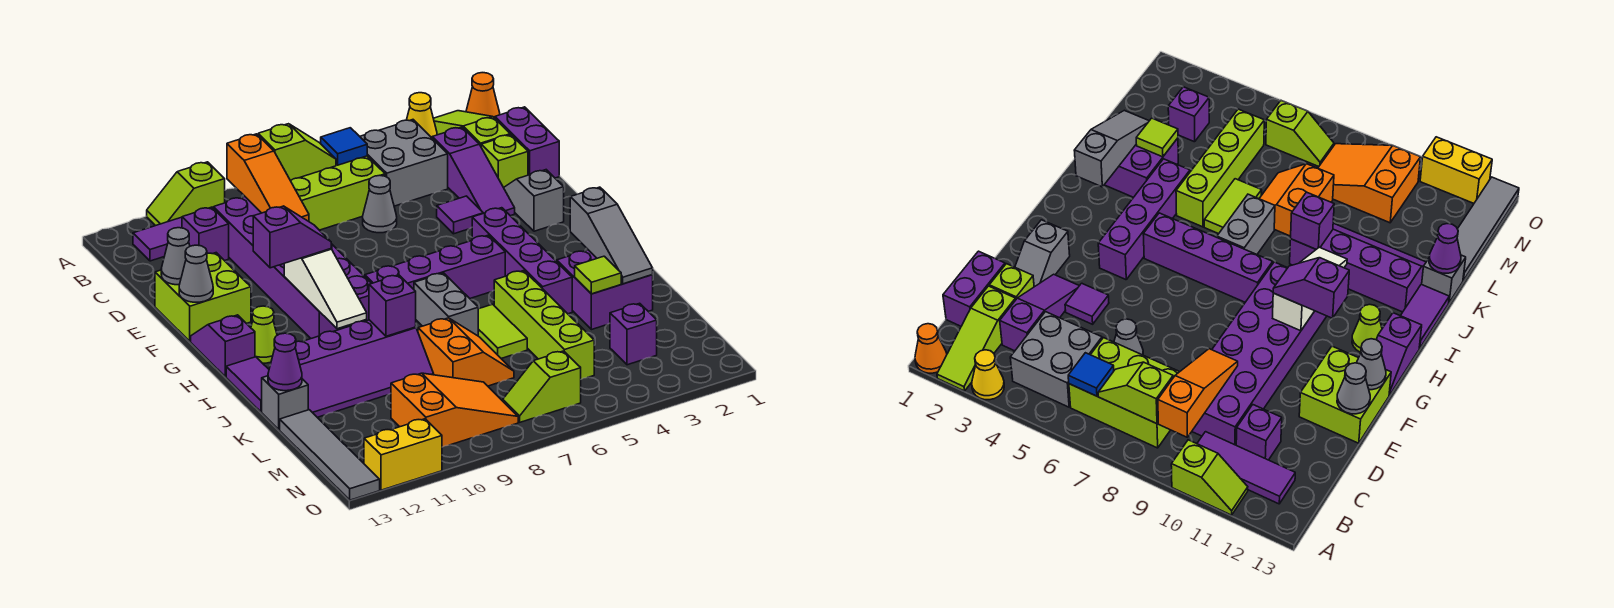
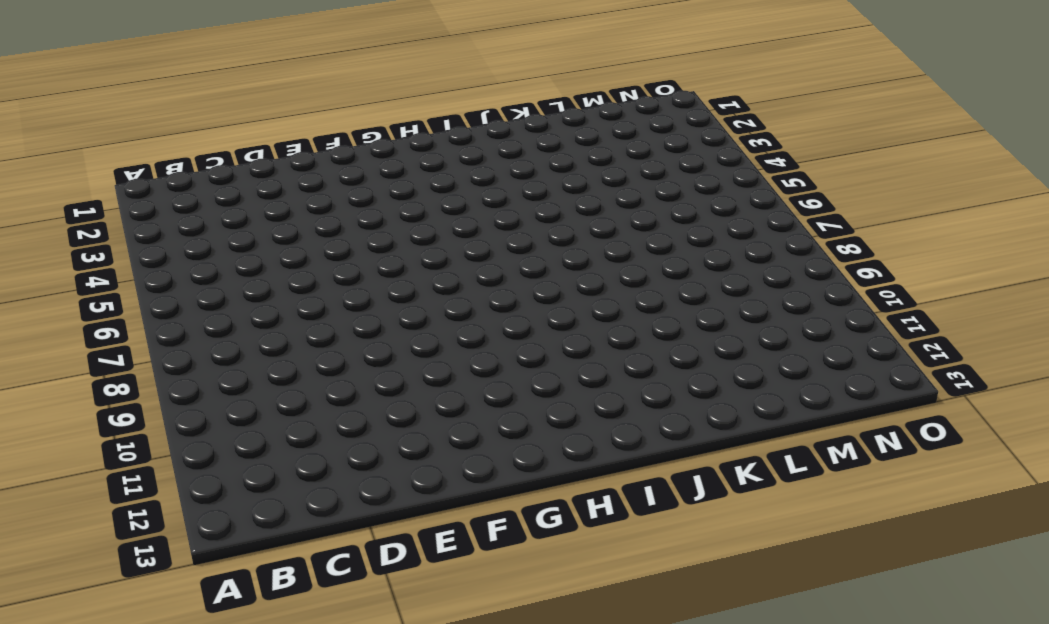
none -> orange cone A1 level 1
none -> lime slope A2:C2 level 1 top C
none -> yellow cone A3 level 1
none -> lime slope A10:A11 level 1 top 10

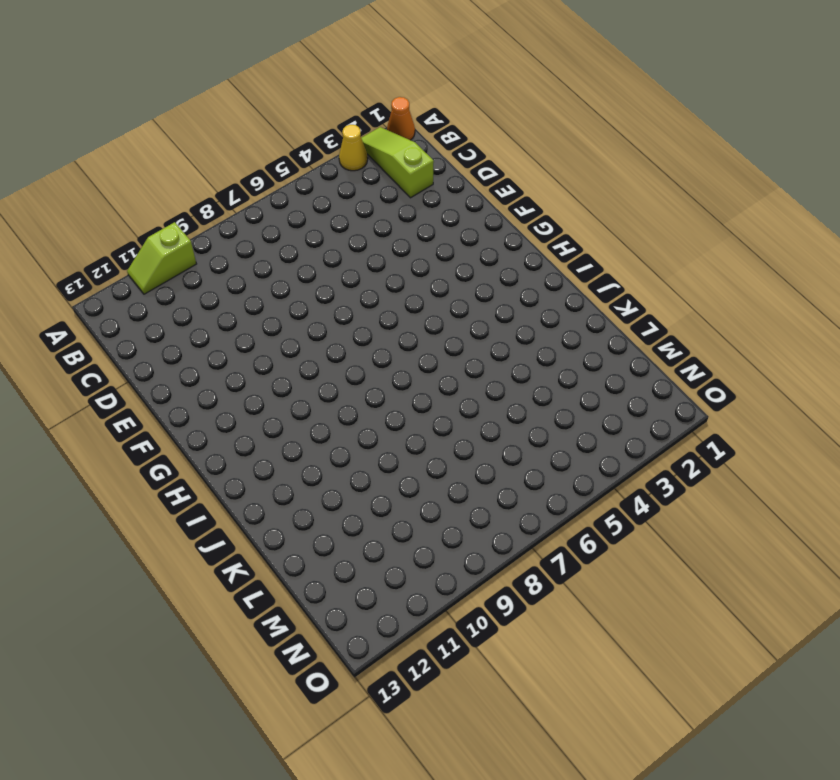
none -> grey brick B4:C5 level 1
none -> lime brick B6:C8 level 1
none -> purple tile B10:B12 level 1
none -> purple brick C1:D1 level 1

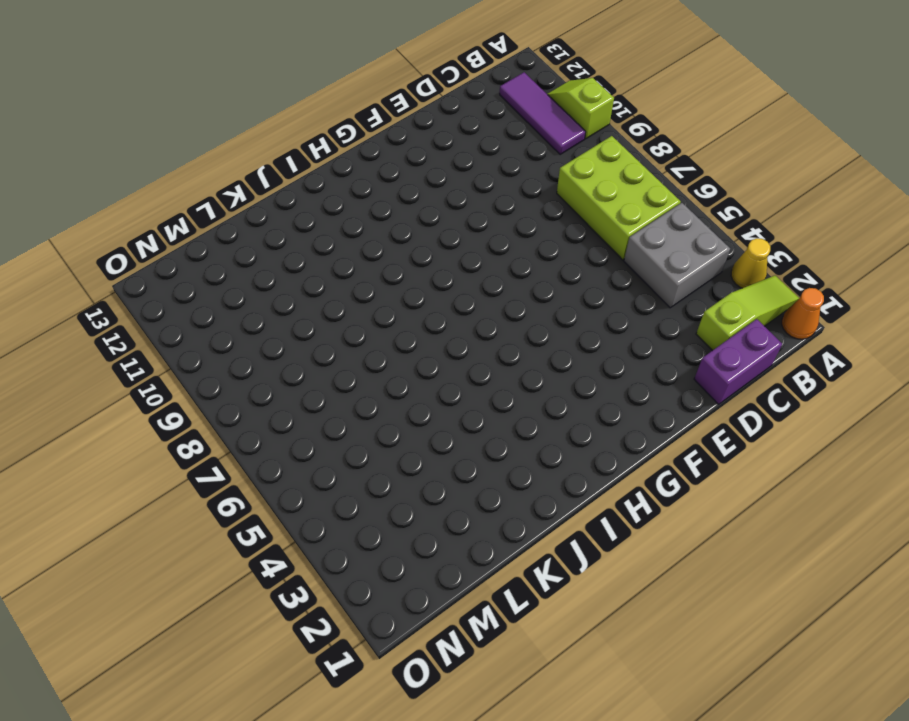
none -> purple slope C3:E3 level 1 top C
none -> purple brick C9:H10 level 1
none -> purple brick C11 level 1
none -> lime brick D2 level 1

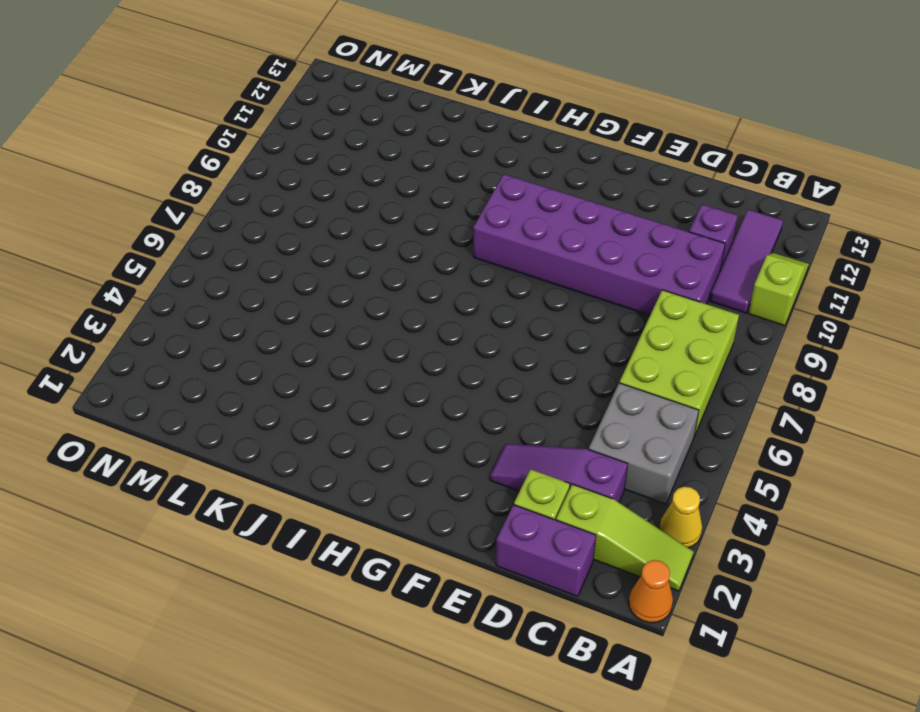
none -> grey cone D6 level 1
none -> grey slope E2:F2 level 1 top F
none -> purple tile E4 level 1
none -> lime brick E12:F13 level 1

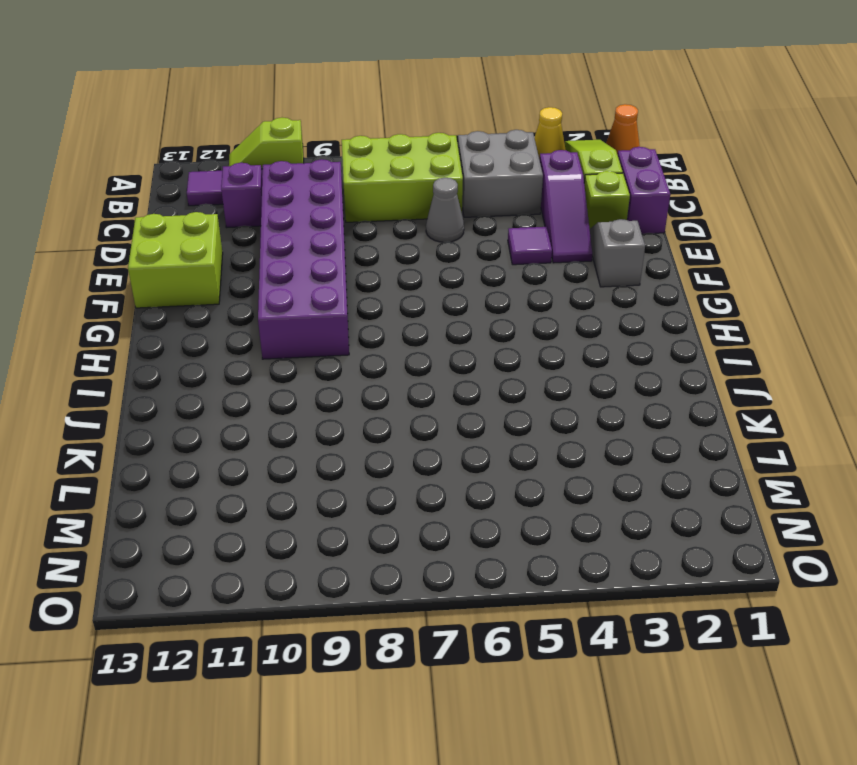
none -> purple brick G4:J4 level 1
none -> purple slope G13:H13 level 1 top H
none -> purple brick H5:H8 level 1
none -> lime cone H12 level 1

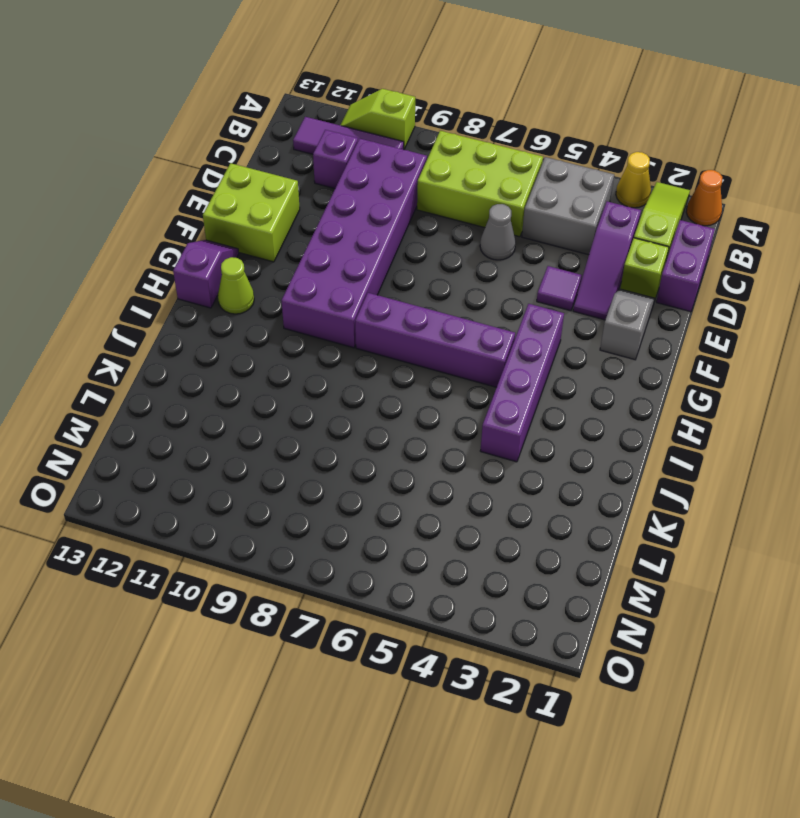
none -> grey brick I7:J7 level 1
none -> purple tile I13:J13 level 1
none -> purple brick J2:K3 level 1
none -> lime brick J5:M5 level 1

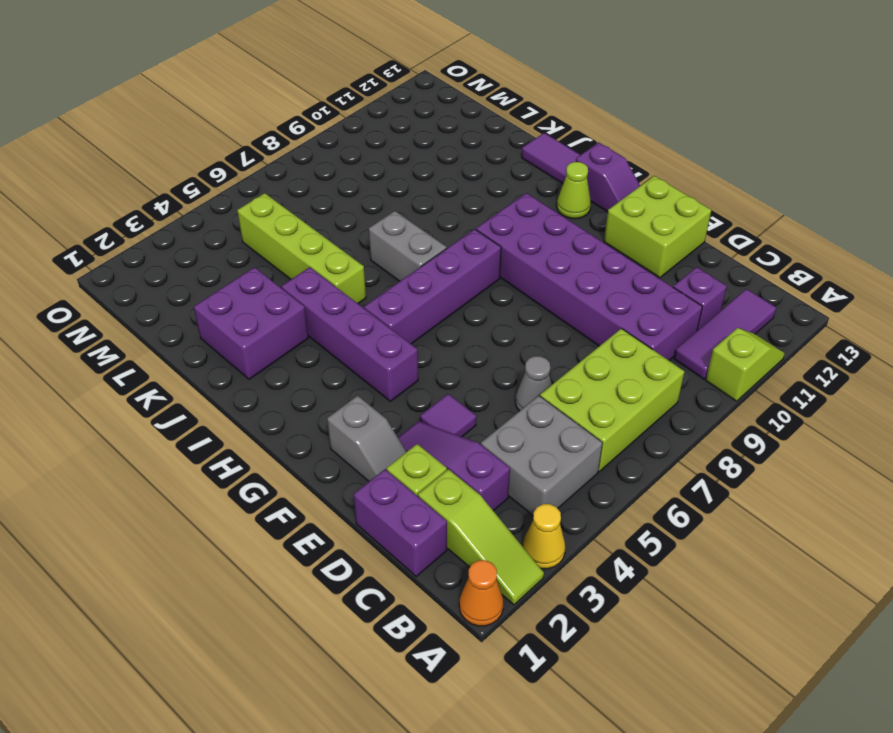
none -> lime tile J6:K6 level 1
none -> purple slope J9:K12 level 1 top J
none -> orange slope K7:L8 level 1 top 8
none -> grey brick K13 level 1

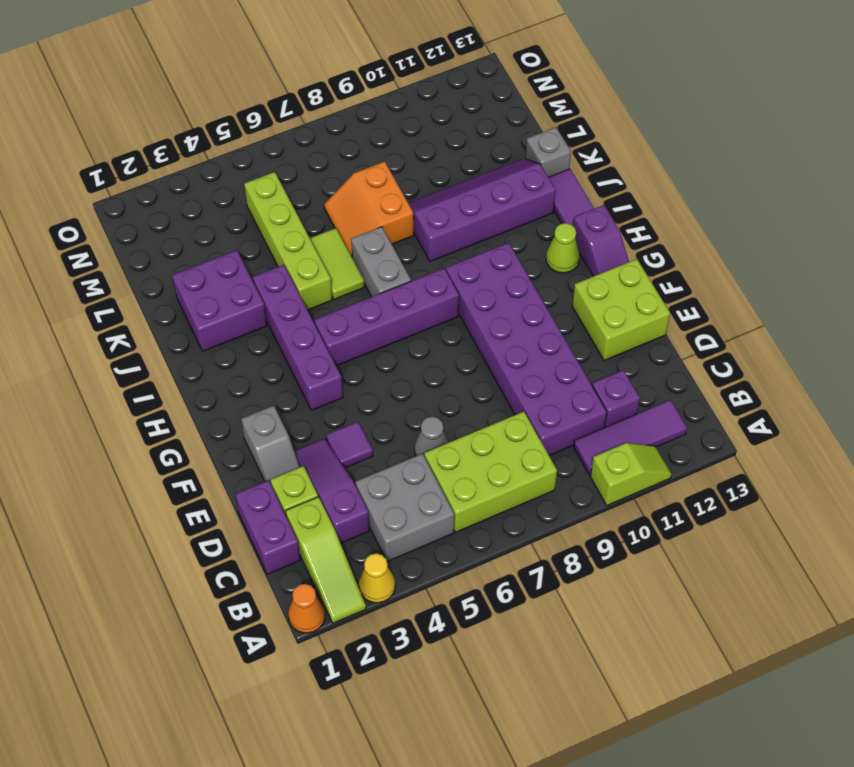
none -> grey tile L13:O13 level 1
none -> purple brick M3 level 1
none -> orange slope M8:N10 level 1 top 10
none -> lime slope N6:N7 level 1 top 6

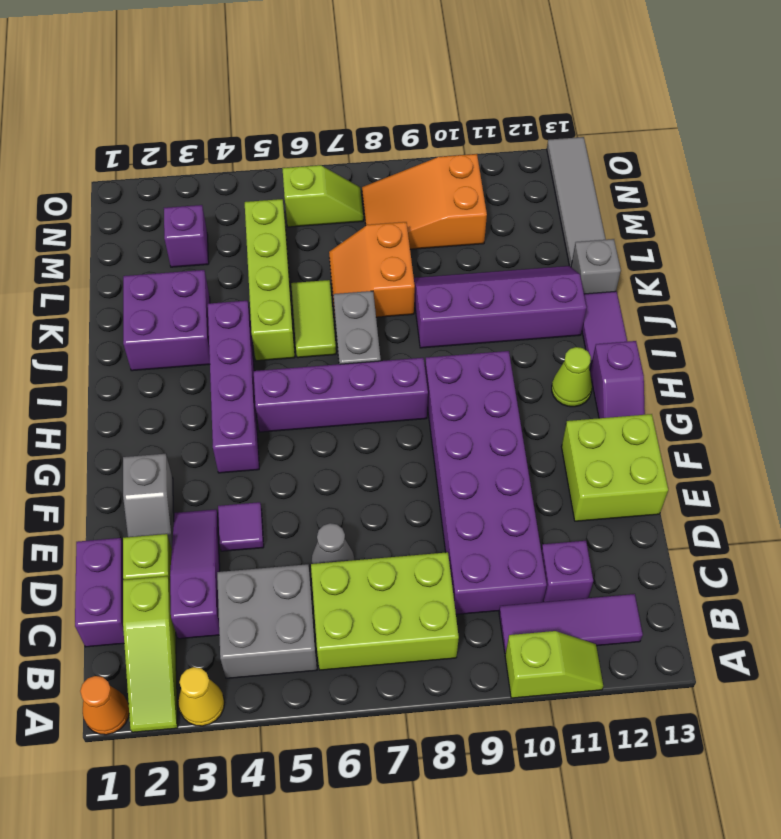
none -> yellow brick O11:O12 level 1
none -> blue tile B6 level 2
none -> lime slope B7:B8 level 2 top 8
none -> orange slope B9:D9 level 2 top B

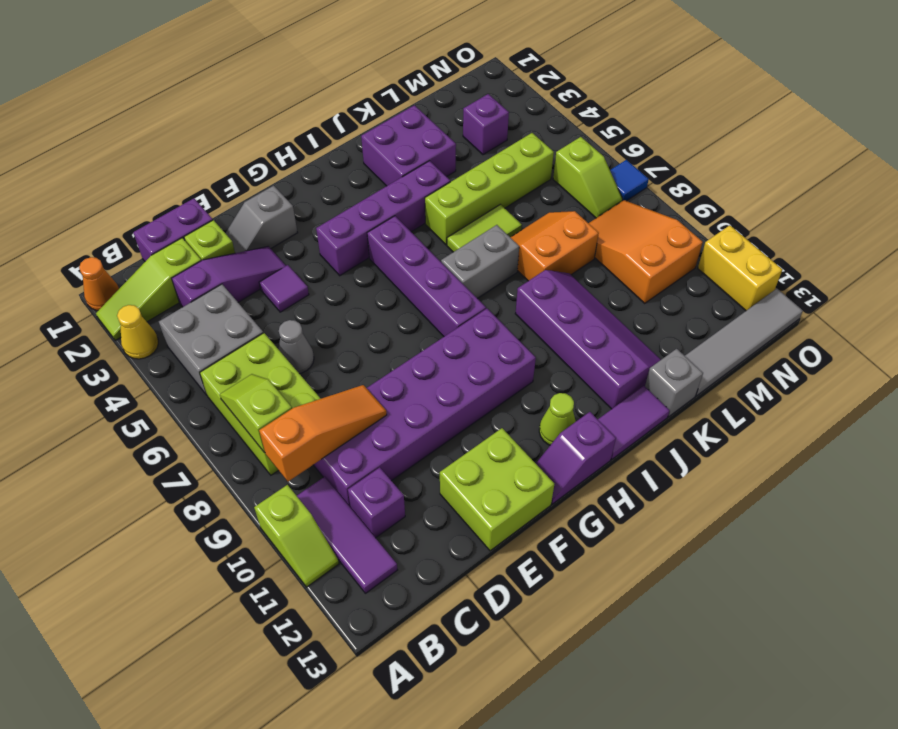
blue tile O7 level 1 -> blue tile B6 level 2
none -> grey cone E13 level 2
none -> grey cone F13 level 2
none -> white slope G10:I10 level 2 top G
none -> grey slope I2:K2 level 2 top I

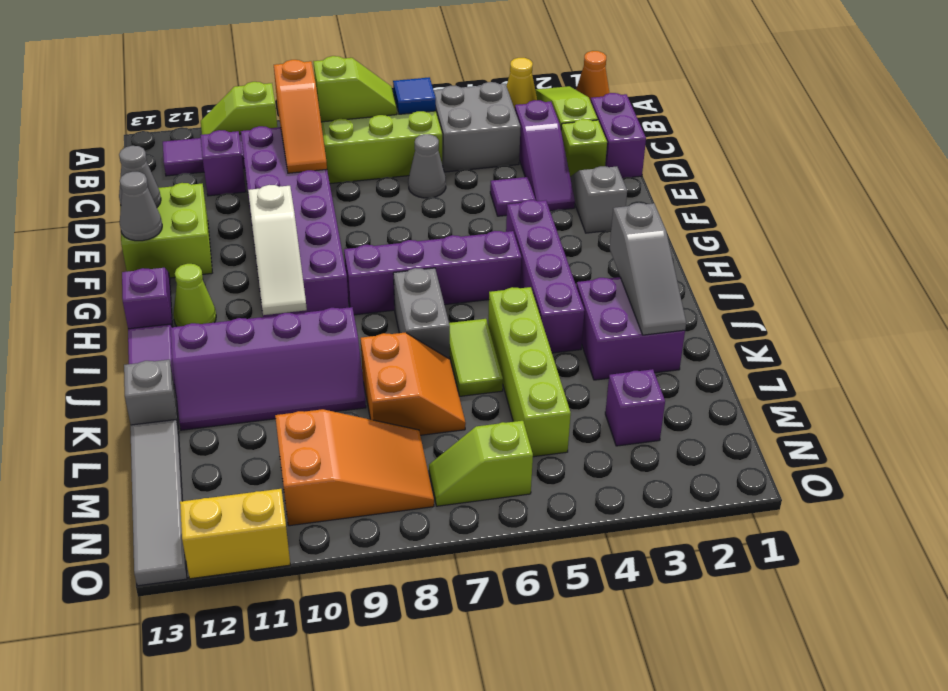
none -> purple brick J9 level 2
none -> lime tile K3 level 2
none -> purple cone K13 level 2
none -> purple slope G10:G11 level 3 top 11

